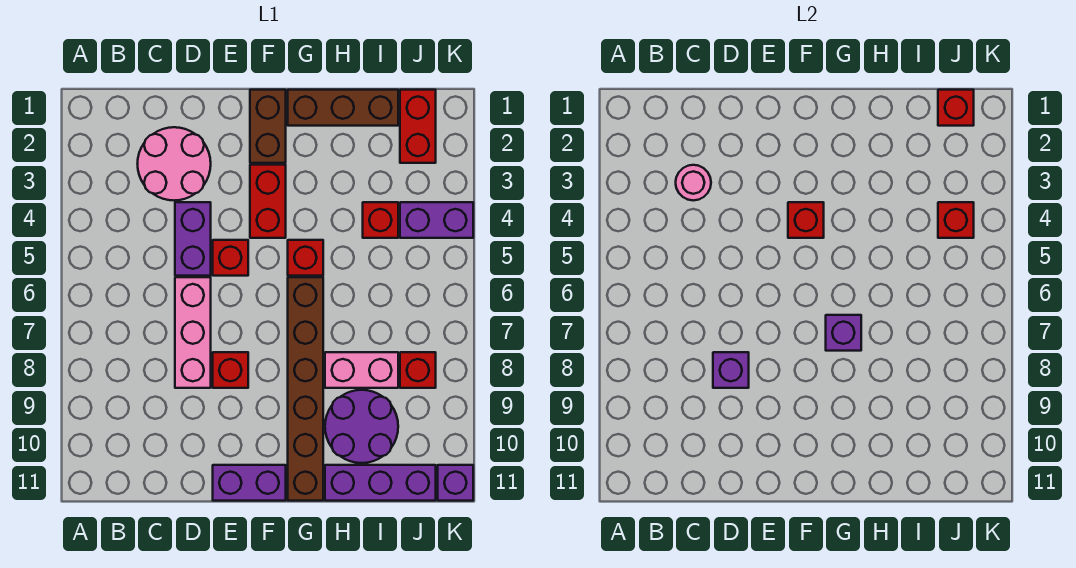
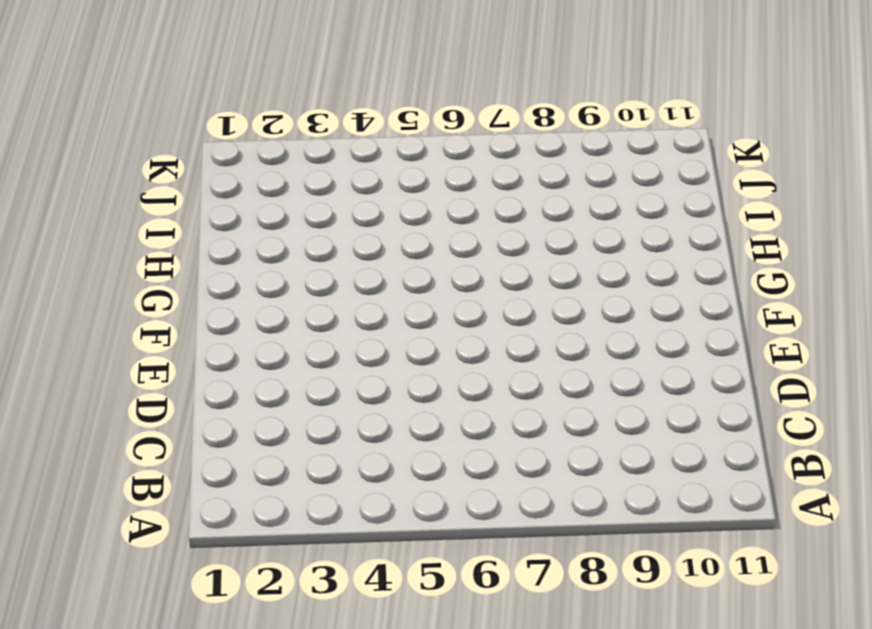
none -> pink round brick C2:D3 level 1
none -> purple brick D4:D5 level 1
none -> pink brick D6:D8 level 1

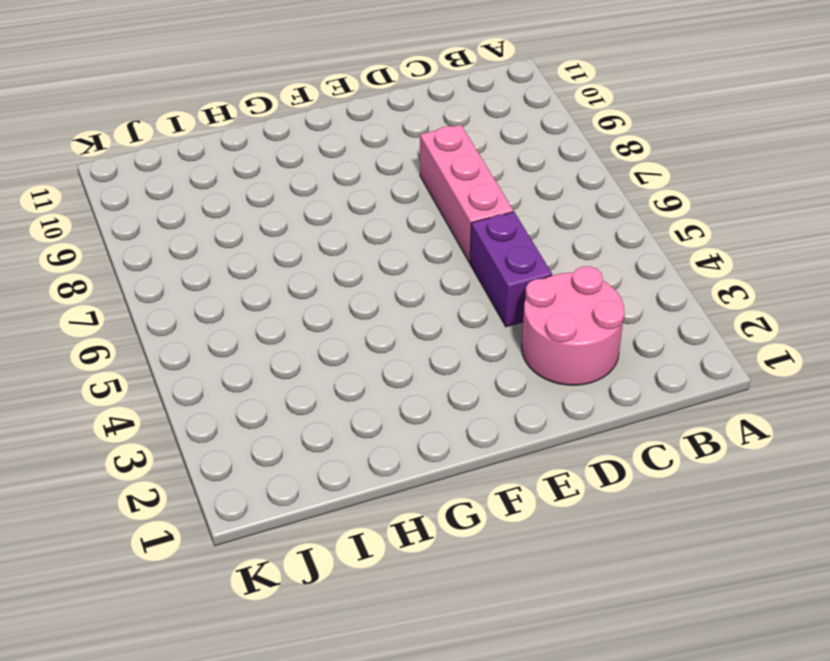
none -> red brick E5 level 1
none -> red brick E8 level 1
none -> purple brick E11:F11 level 1

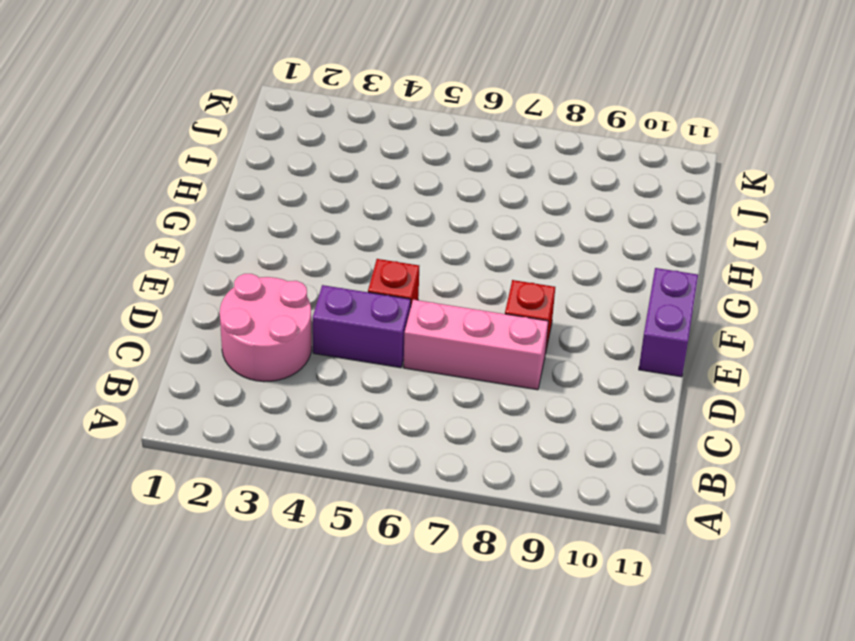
none -> brown brick F1:F2 level 1
none -> red brick F3:F4 level 1
none -> brown brick G1:I1 level 1

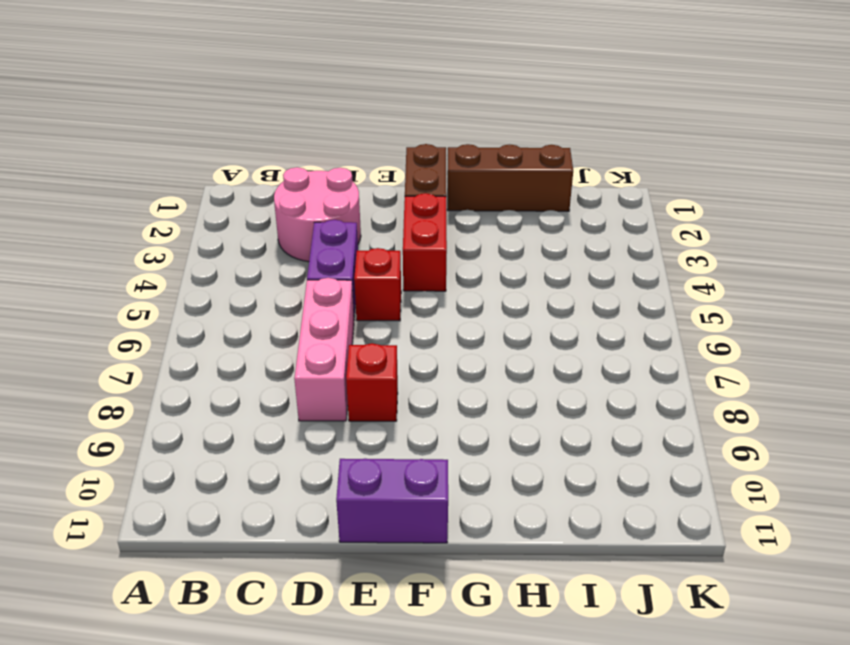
none -> red brick G5 level 1
none -> brown brick G6:G11 level 1
none -> pink brick H8:I8 level 1

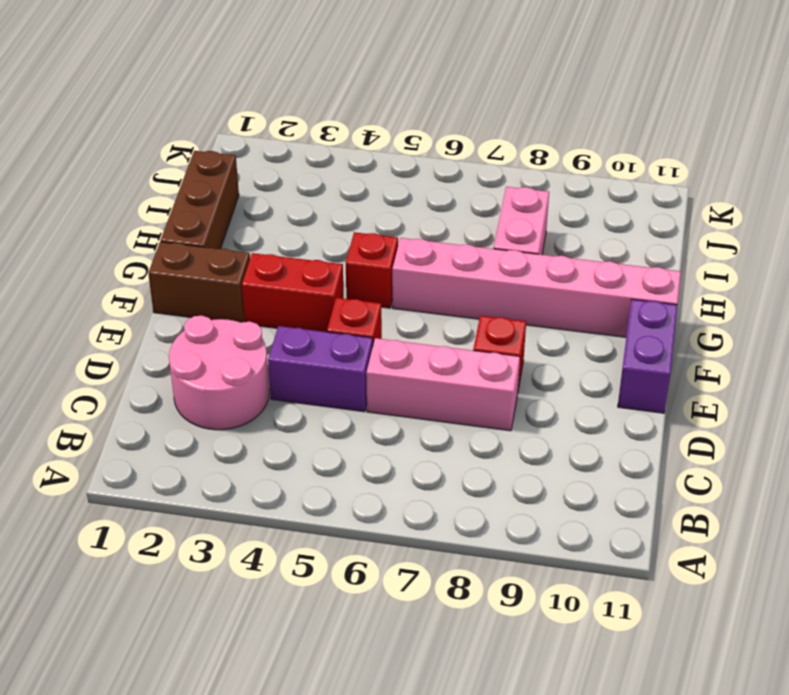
pink brick G6:G11 level 1 -> brown brick G6:G11 level 1
none -> purple round brick H9:I10 level 1
none -> purple brick H11:J11 level 1
none -> red brick I4 level 1

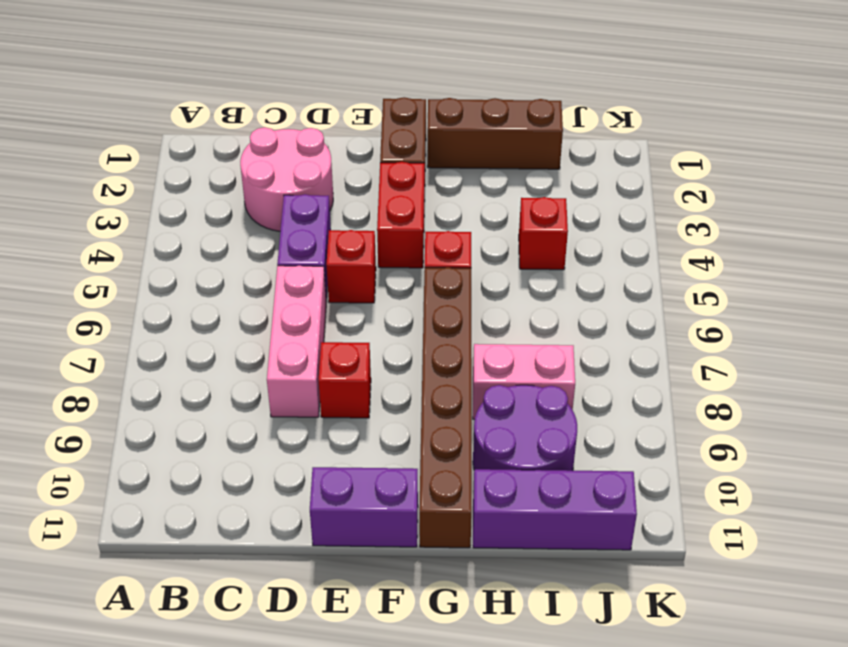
none -> red brick J1:J2 level 1
none -> purple brick J4:K4 level 1
none -> red brick J8 level 1

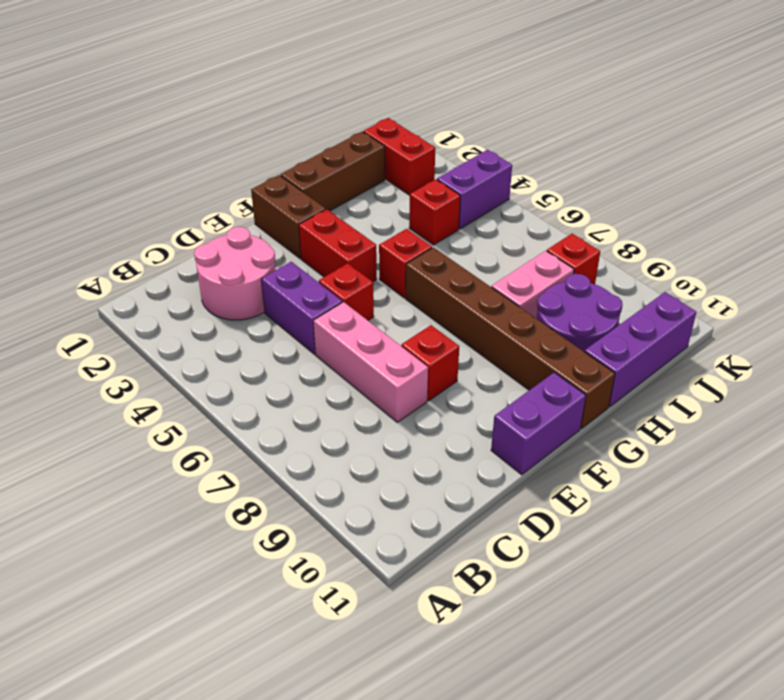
none -> purple brick K11 level 1
none -> pink round brick C3 level 2
none -> purple brick D8 level 2

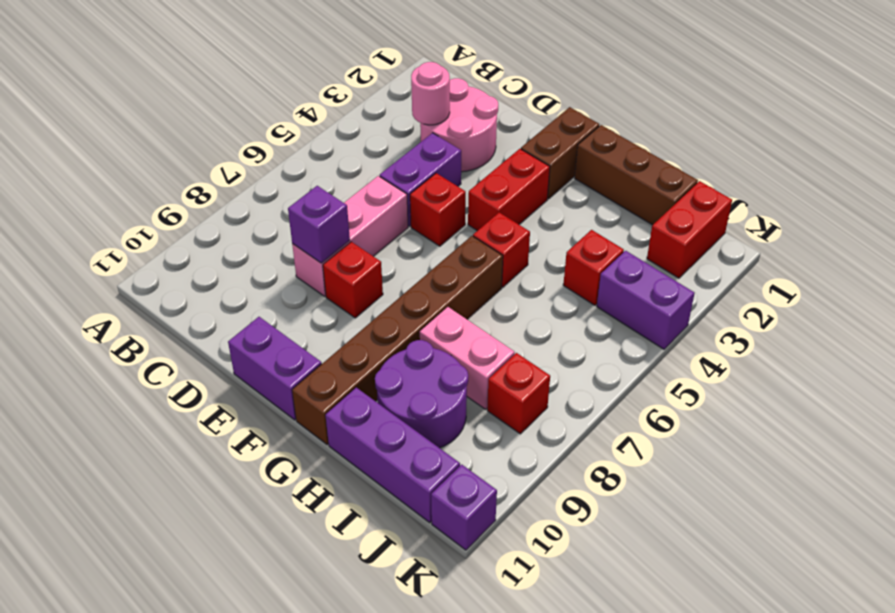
none -> red brick F4 level 2
none -> purple brick G7 level 2
none -> red brick J1 level 2

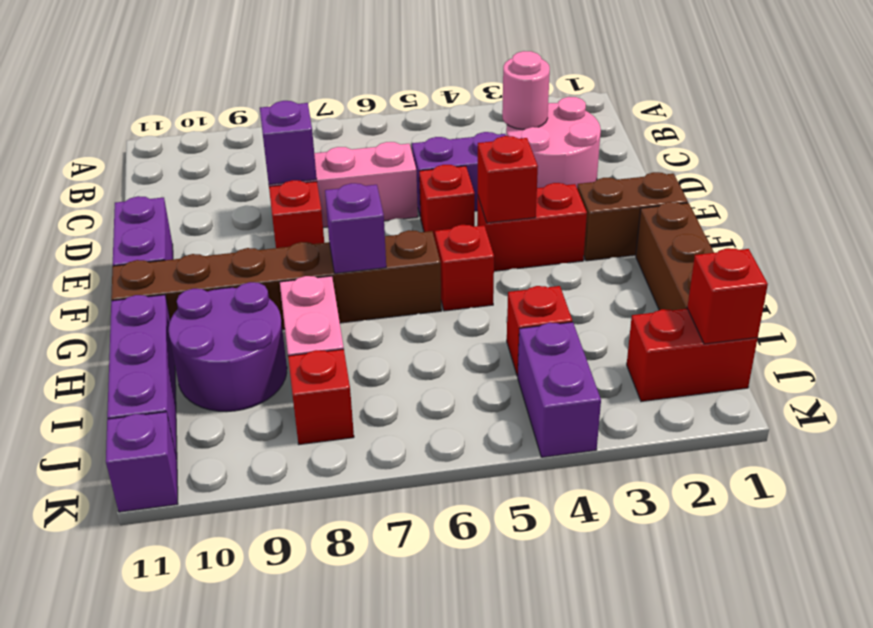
none -> red brick J4 level 2

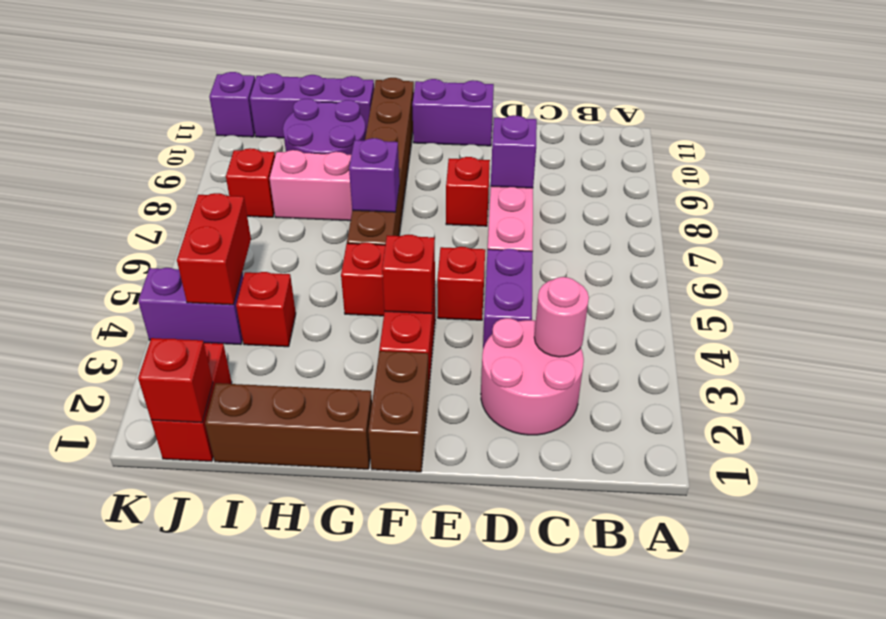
red brick J4:J5 level 2 -> red brick J4 level 2

